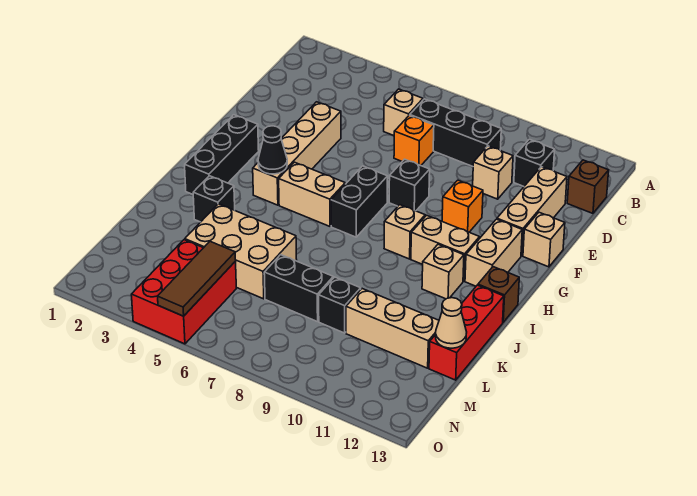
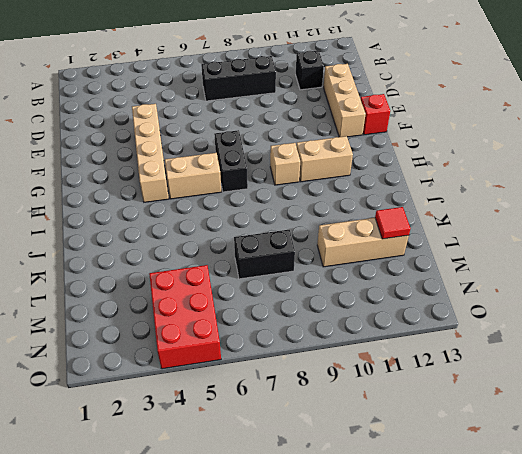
red brick F13 level 1 -> tan brick F13 level 1
red tile L12 level 2 -> none
none -> tan brick C6 level 1
none -> brown brick C13 level 1
none -> orange brick D7 level 1

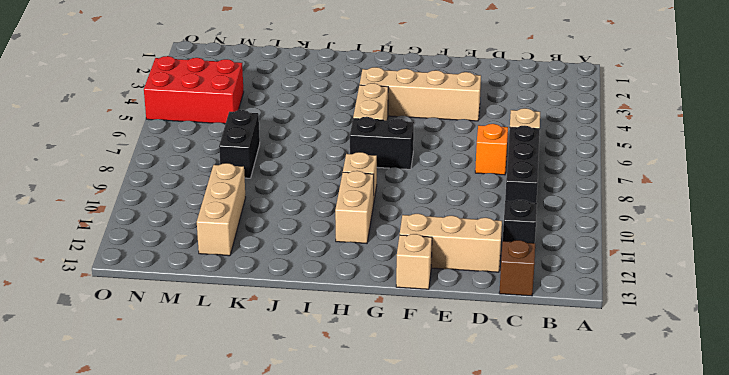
none -> tan brick D10 level 1
none -> black brick F8 level 1
none -> orange brick F10 level 1

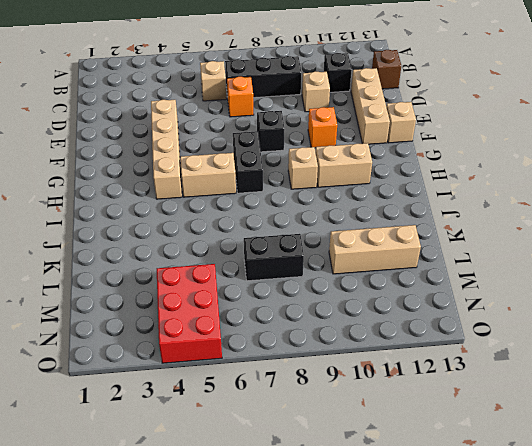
none -> black brick G2:I2 level 1
none -> tan brick G12:H12 level 1
none -> tan brick I11 level 1

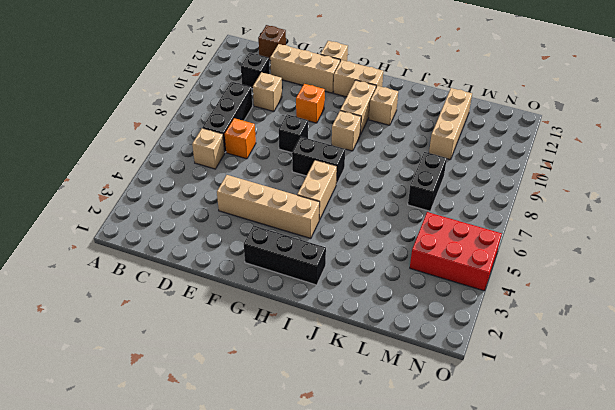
none -> brown brick I13 level 1
none -> black brick J3 level 1
none -> red brick J13:L13 level 1

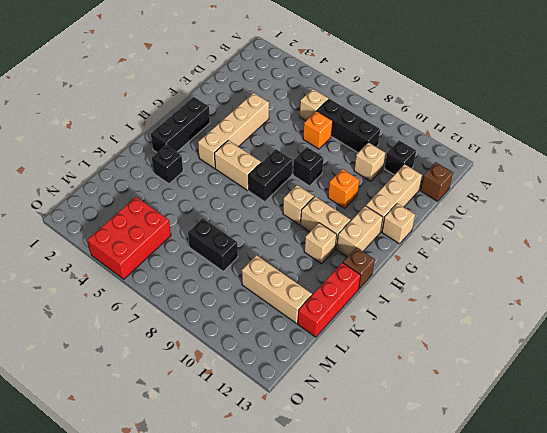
none -> tan brick K4:L6 level 1
none -> black brick L9 level 1
none -> black cone H4 level 2

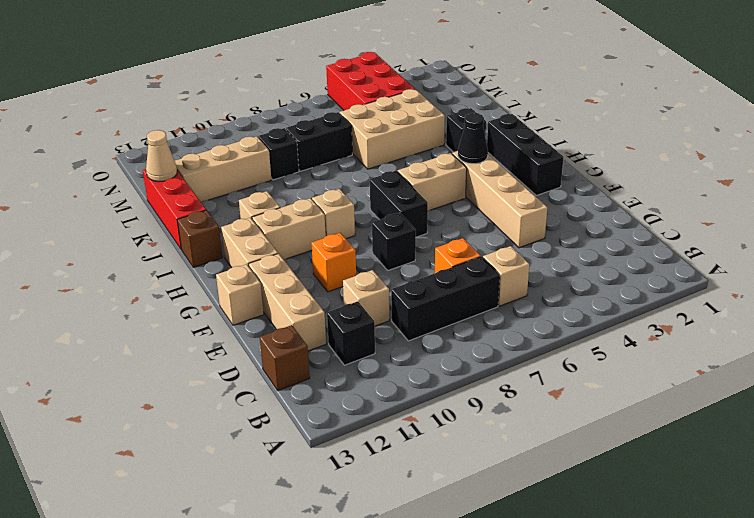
none -> brown tile M5:O5 level 2

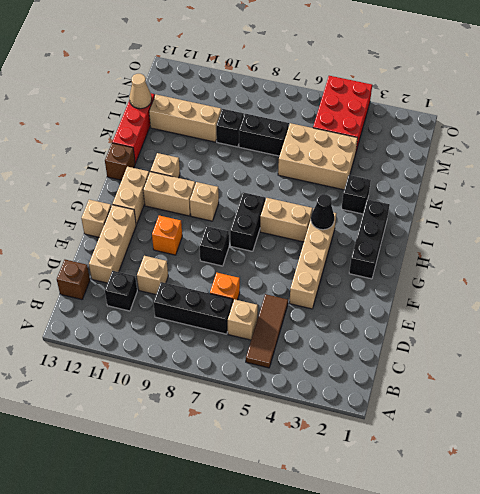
brown tile B5:D5 level 1 -> brown tile M5:O5 level 2

